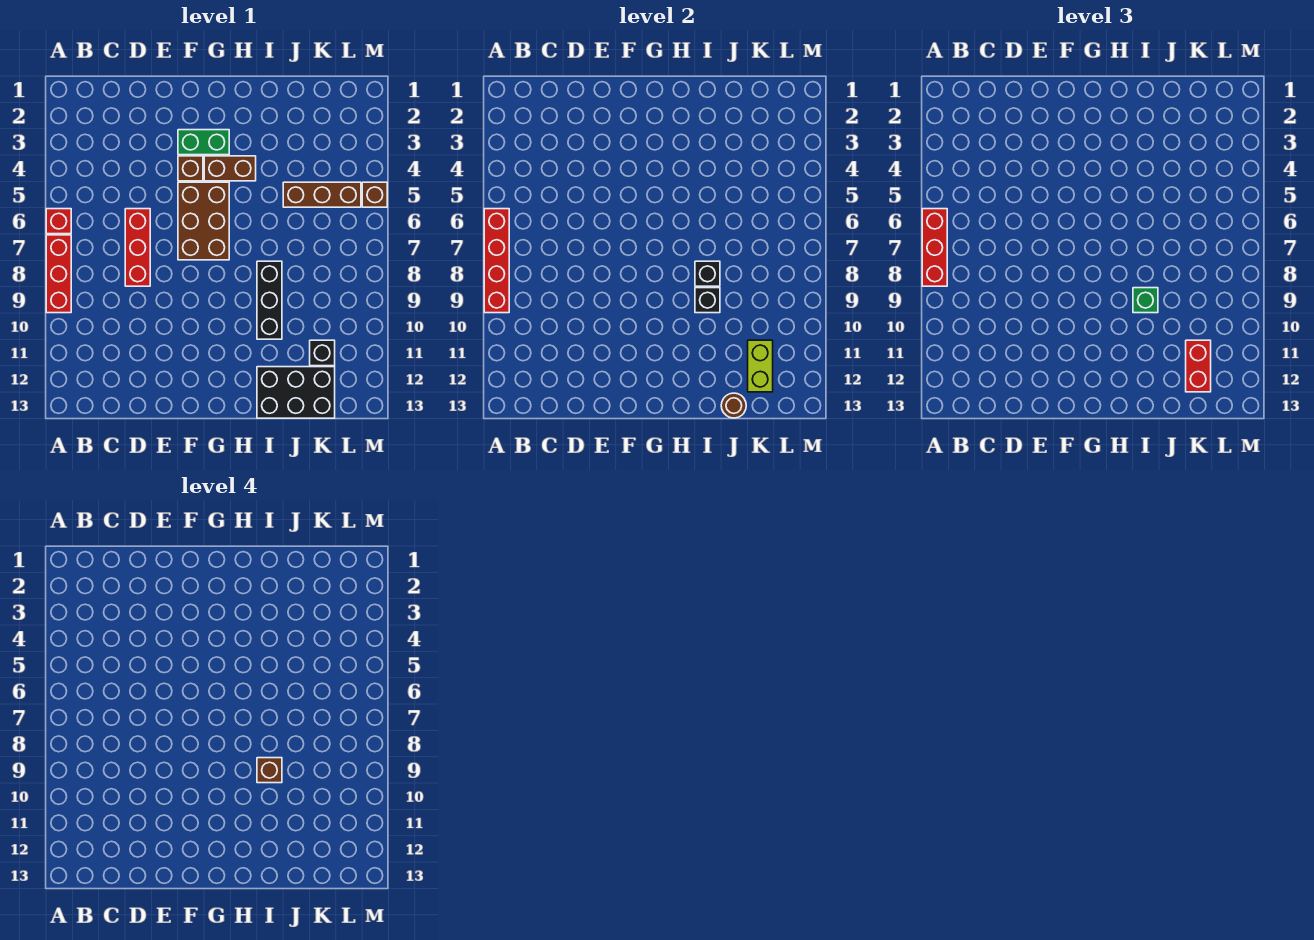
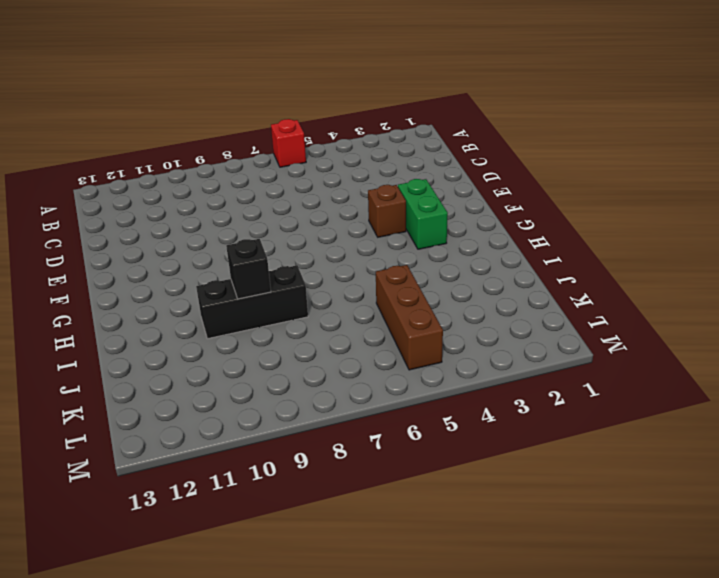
none -> red brick A7:A9 level 1
none -> red brick D6:D8 level 1
none -> brown brick F5:G7 level 1

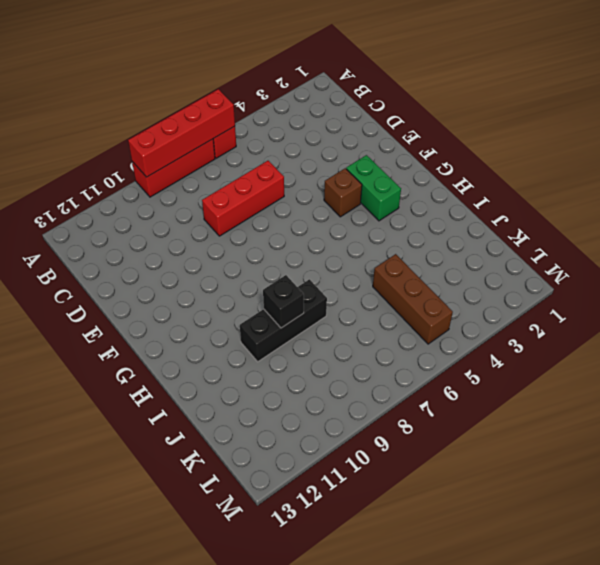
none -> brown brick F5:G7 level 1
none -> brown brick G4:H4 level 1
none -> black brick I12:K13 level 1

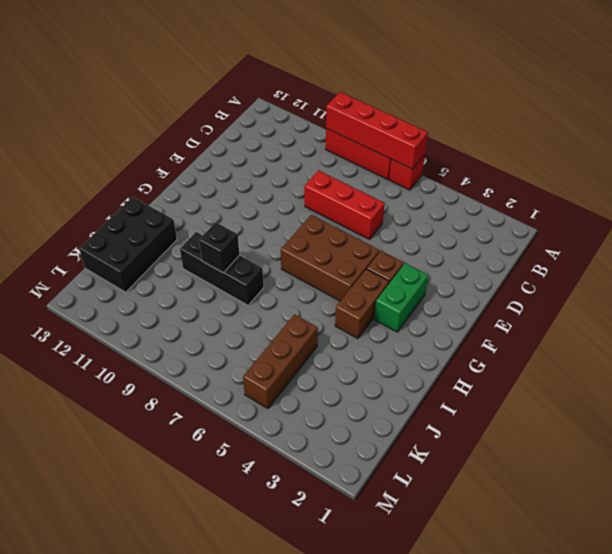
none -> black brick K11 level 1
none -> brown brick M5 level 1
none -> black brick I8 level 2

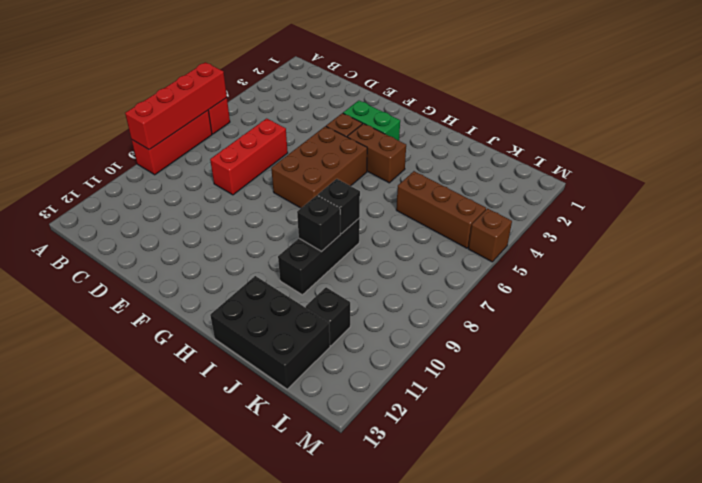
none -> brown round brick J13 level 2
none -> lime brick K11:K12 level 2
none -> red brick A6:A8 level 3

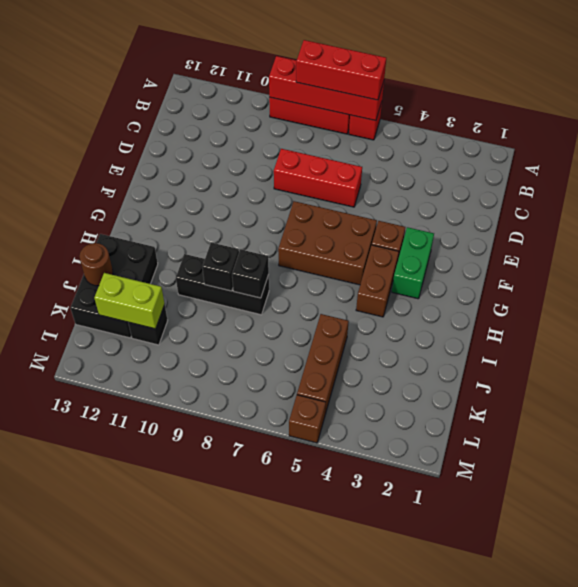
none -> green brick I9 level 3
none -> red brick K11:K12 level 3
none -> brown brick I9 level 4

